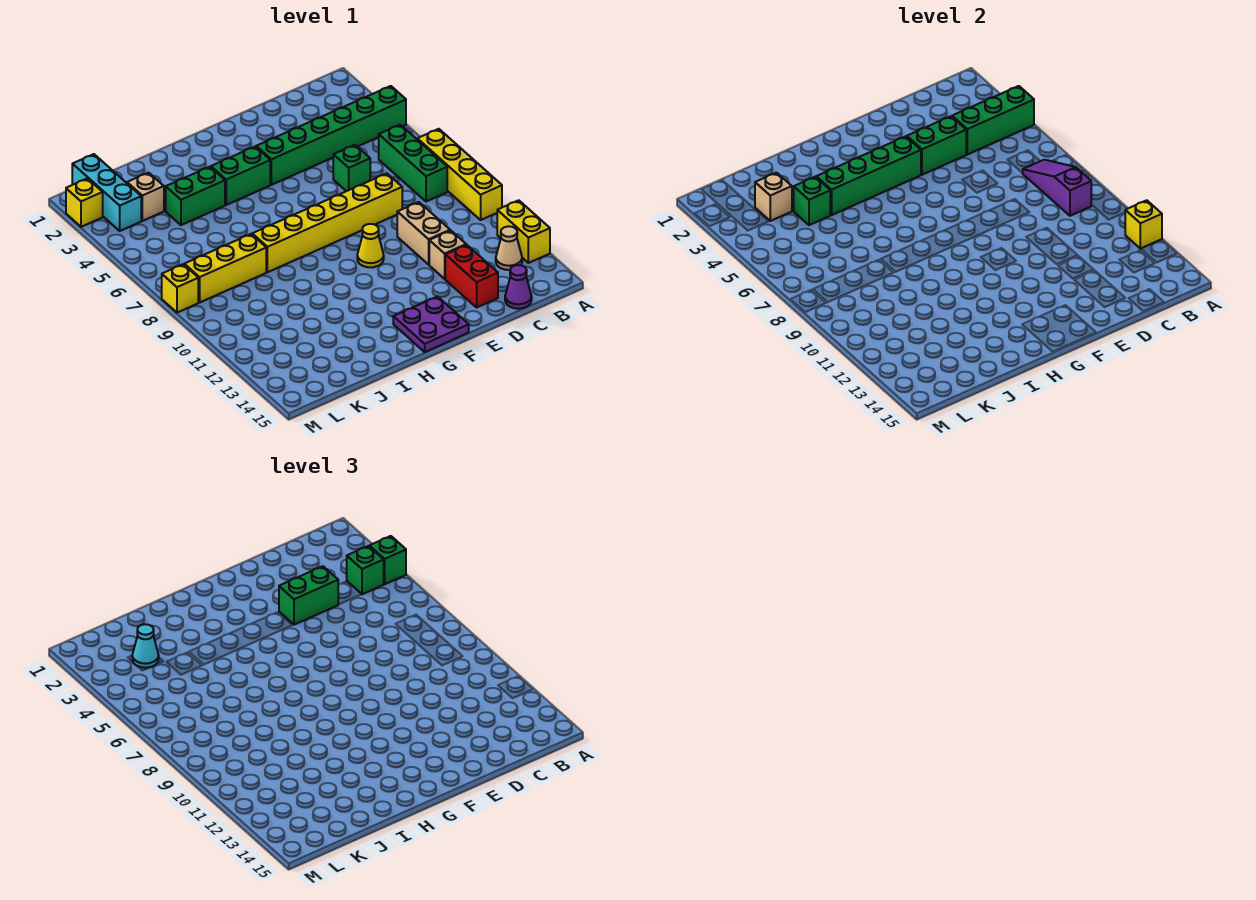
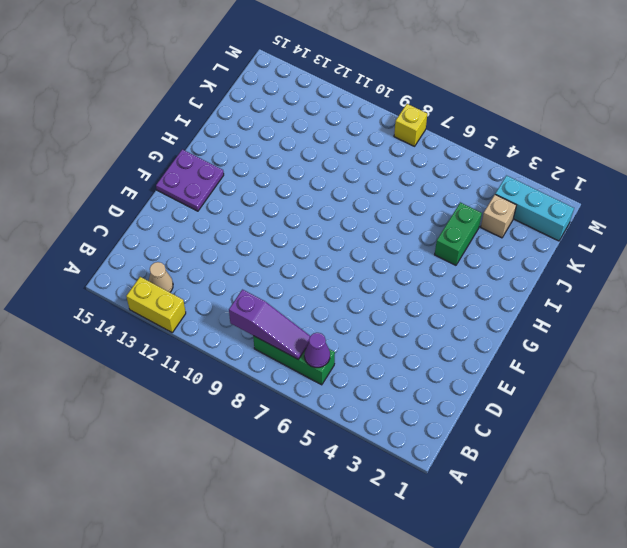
purple cone B6 level 2 -> purple cone C15 level 1
none -> green brick A4:F4 level 1
none -> yellow brick A7:A10 level 1
none -> green brick D6 level 1
none -> yellow brick D8:I8 level 1

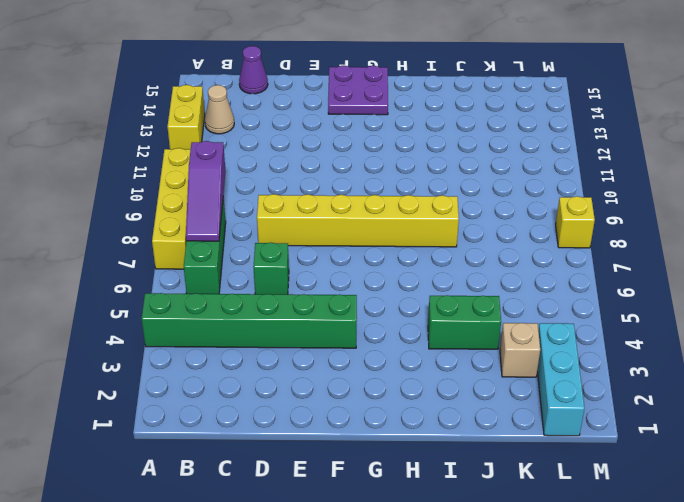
none -> tan brick D10:D11 level 1
none -> tan brick D12 level 1
none -> red brick D13:D14 level 1
none -> yellow cone F10 level 1

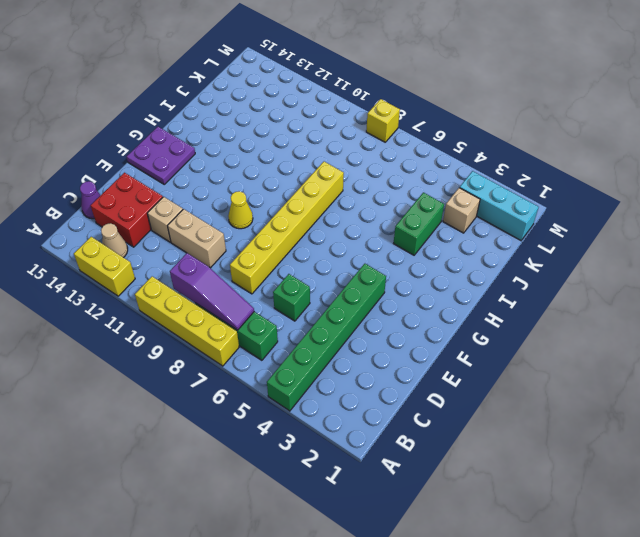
red brick C13:D14 level 1 -> red brick D13:D14 level 1
none -> green brick G4:H4 level 1
none -> yellow brick J8:L8 level 1
none -> yellow brick M2 level 1
none -> green brick A4:C4 level 2

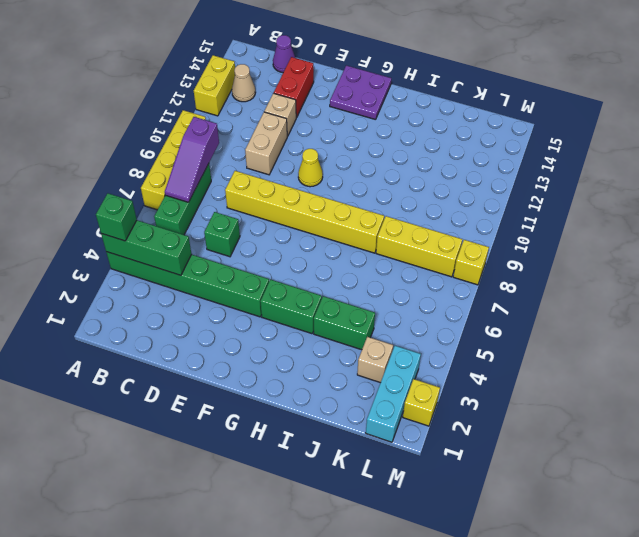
none -> yellow brick A12 level 2
none -> green brick D4:E4 level 2
none -> green brick F4:I4 level 2
none -> green brick J4 level 2

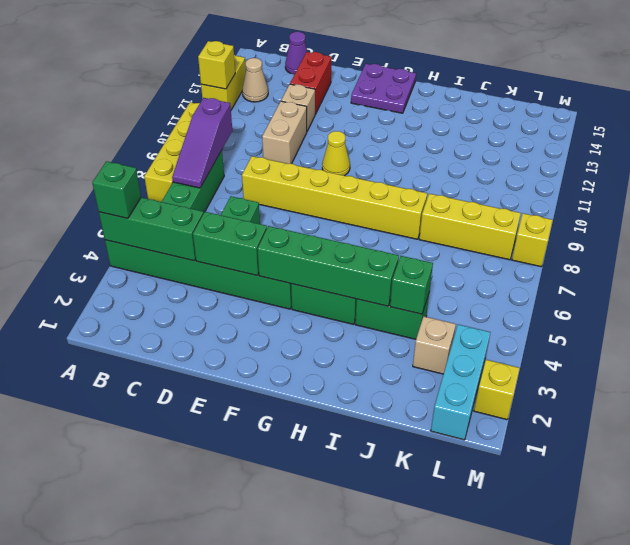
none -> tan brick K3 level 2
none -> green brick B4 level 3
none -> green brick D4:E4 level 3
none -> cyan cone K3 level 3

